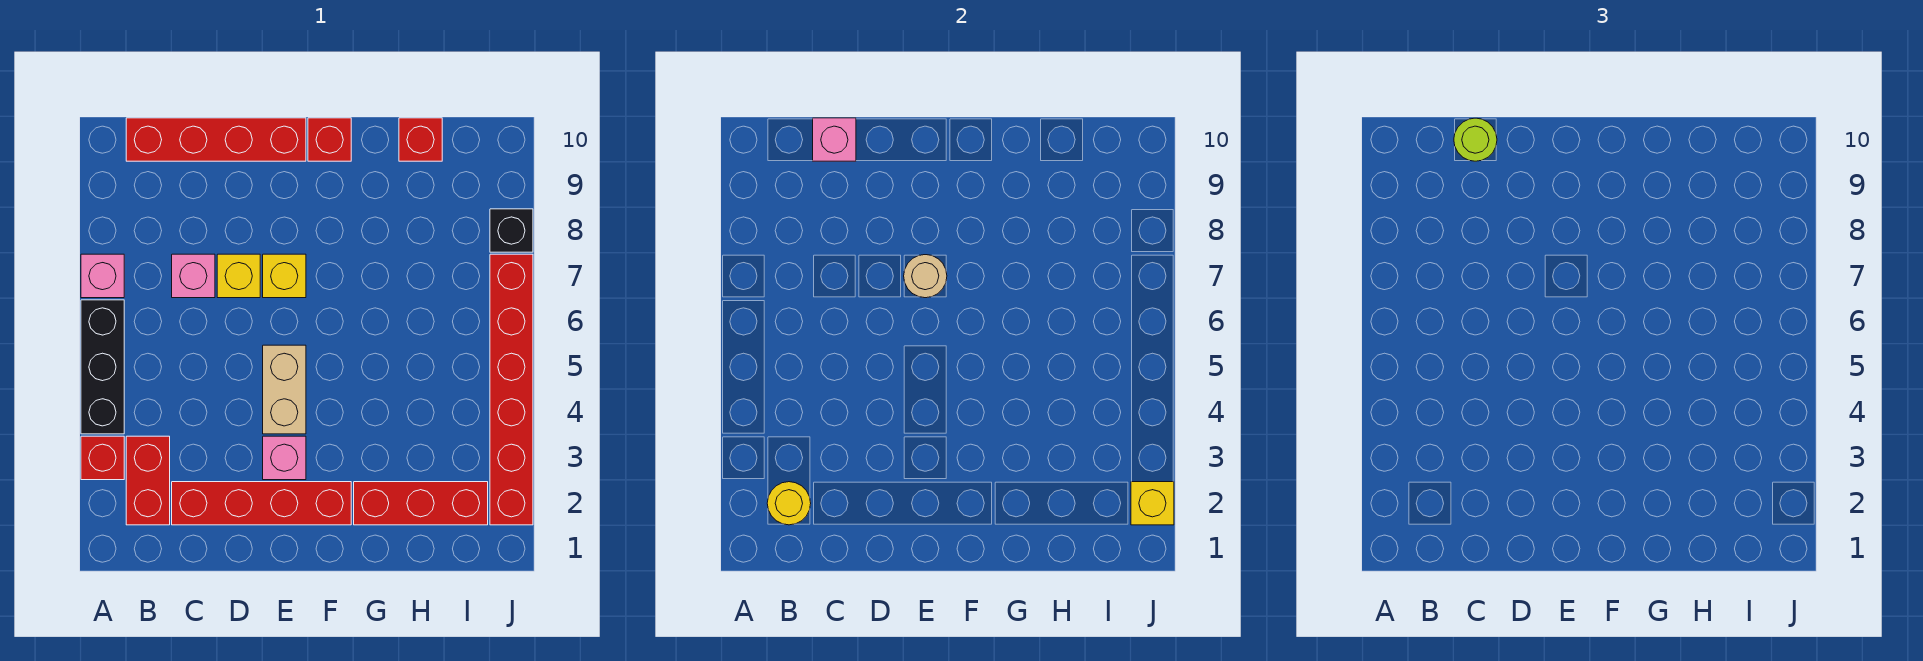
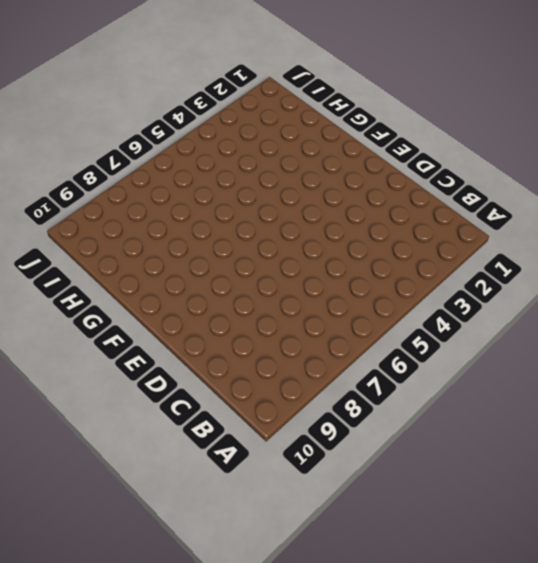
none -> red brick A3 level 1
none -> black brick A4:A6 level 1
none -> pink brick A7 level 1

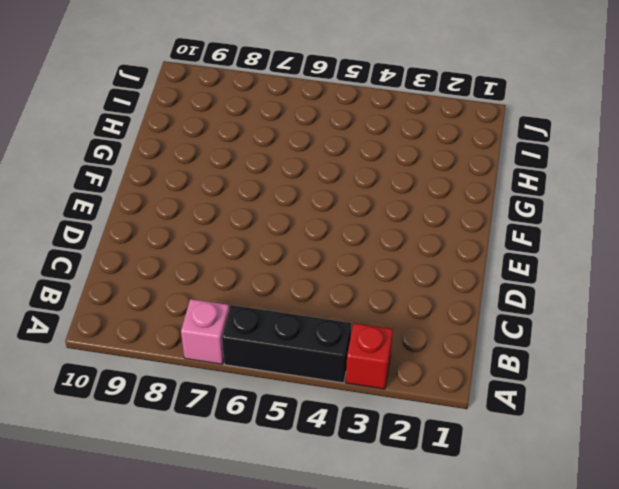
none -> red brick B2:B3 level 1
none -> red brick B10:E10 level 1
none -> red brick C2:F2 level 1

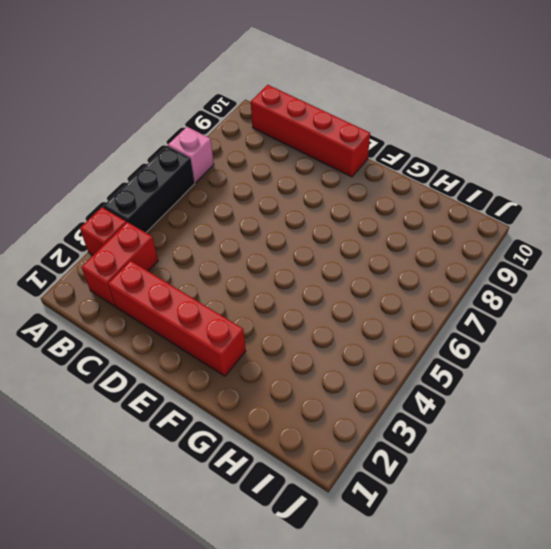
none -> pink brick C7 level 1
none -> yellow brick D7 level 1
none -> pink brick E3 level 1

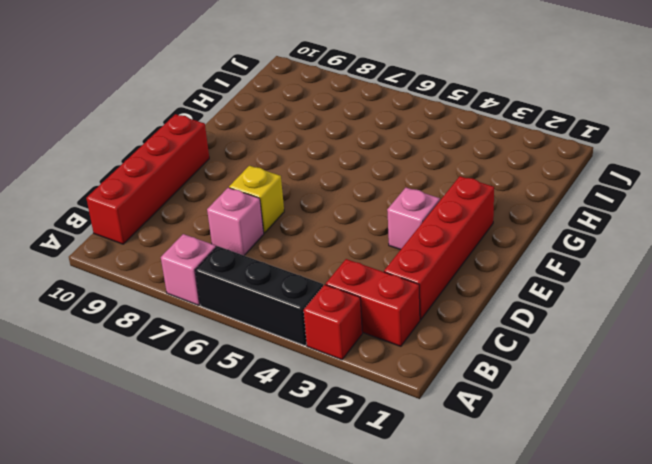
none -> tan brick E4:E5 level 1
none -> yellow brick E7 level 1
none -> red brick F10 level 1

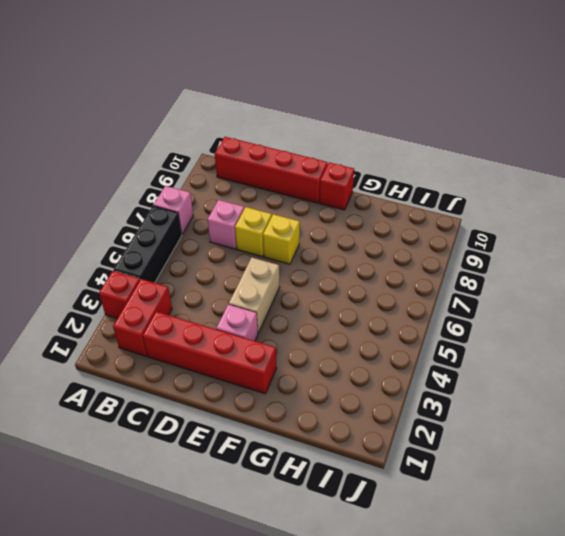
none -> red brick G2:I2 level 1
none -> red brick H10 level 1
none -> red brick J2:J7 level 1

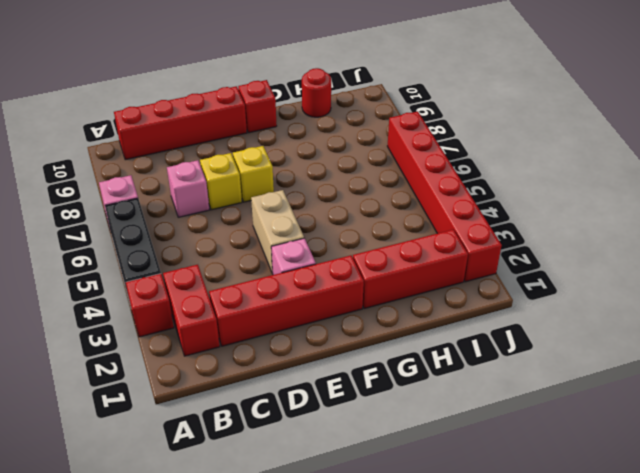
red round brick H10 level 1 -> red brick H10 level 1
none -> black brick J8 level 1
none -> yellow round brick B2 level 2
none -> pink brick C10 level 2

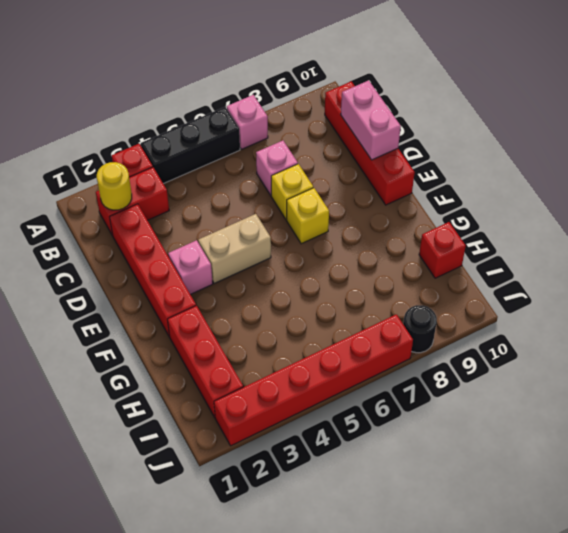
pink brick C10:D10 level 2 -> pink brick C10 level 2
black round brick J8 level 1 -> black brick J8 level 1
none -> red brick F10 level 1
none -> tan round brick E7 level 2
none -> yellow brick J2 level 2

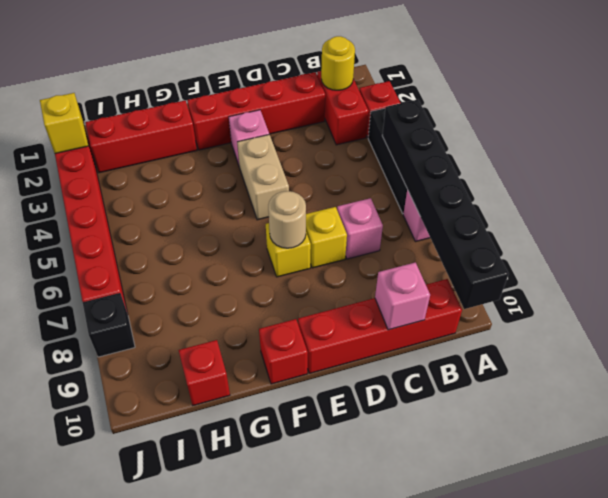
black brick A5:A10 level 2 -> none
none -> lime round brick C10 level 3

